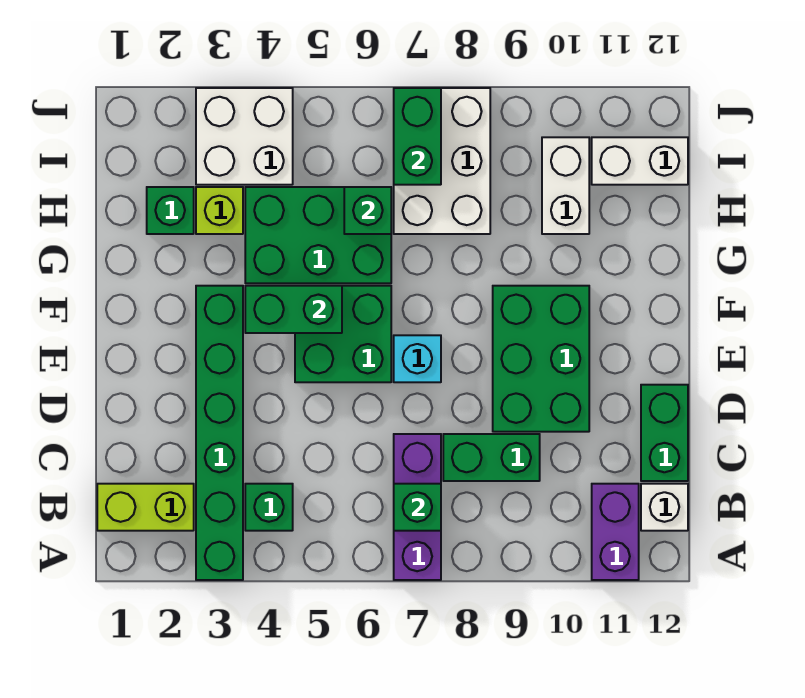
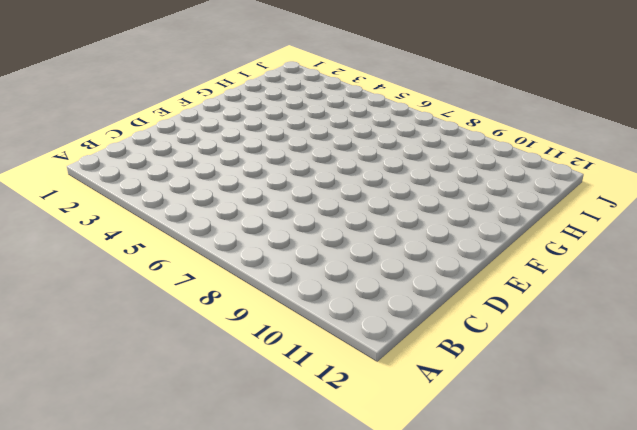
none -> green brick A3:F3 level 1
none -> purple brick A7:C7 level 1
none -> purple brick A11:B11 level 1

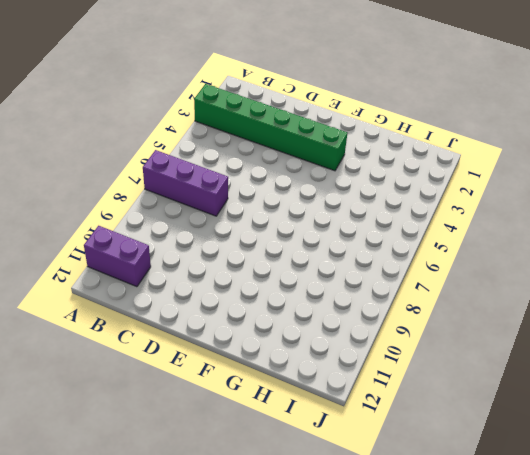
none -> lime brick B1:B2 level 1
none -> green brick B4 level 1
none -> white brick B12 level 1

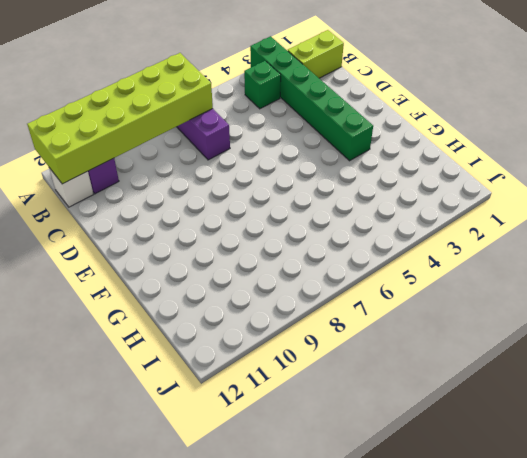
lime brick A7:B12 level 2 -> green brick B7 level 2
none -> green brick C8:C9 level 1
none -> green brick C12:D12 level 1
none -> green brick D9:F10 level 1

